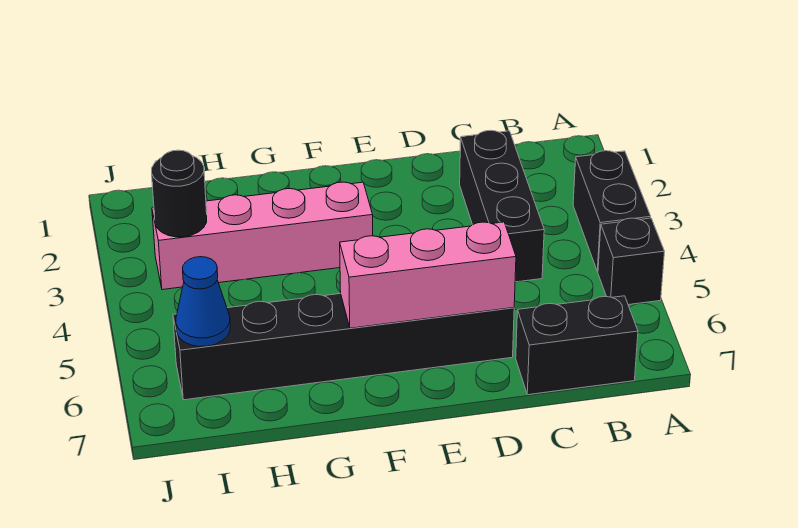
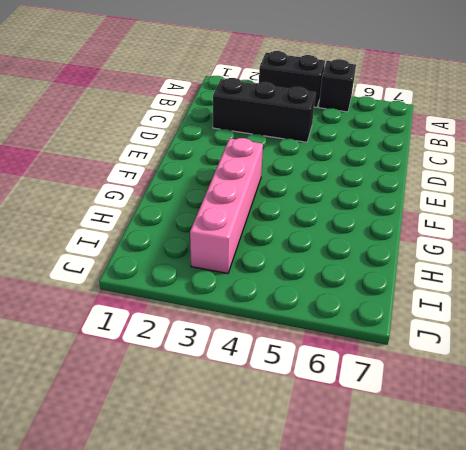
none -> black brick B7:C7 level 1
none -> black brick D6:I6 level 1

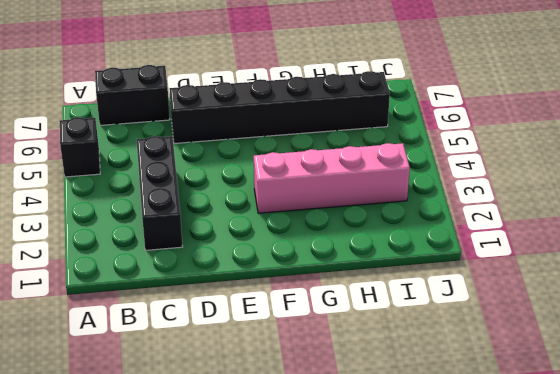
none -> black brick A3:A4 level 1
none -> pink brick D6:F6 level 2

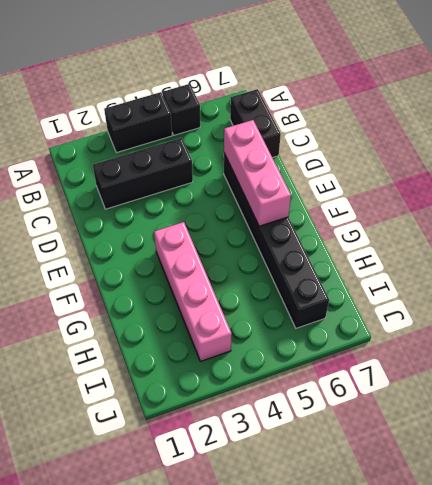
none -> black round brick I3 level 2
none -> blue cone I6 level 2

